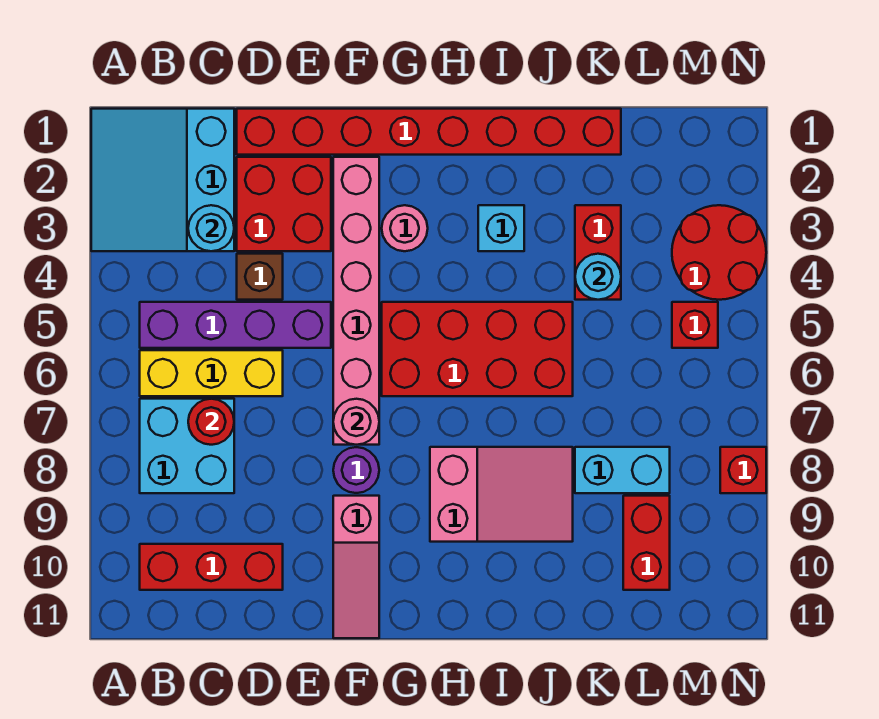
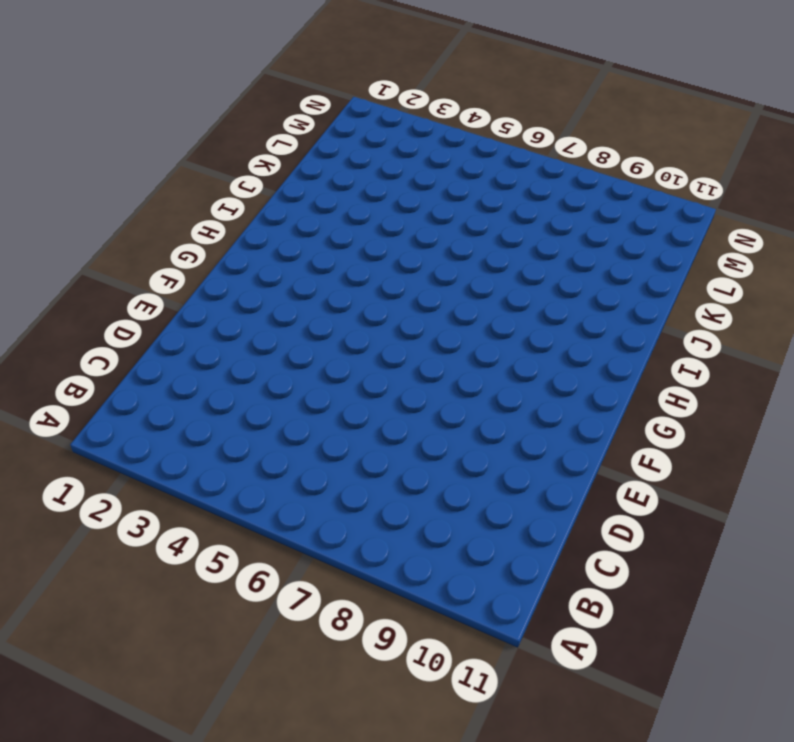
none -> cyan slope A1:C3 level 1 top C
none -> purple brick B5:E5 level 1
none -> yellow brick B6:D6 level 1

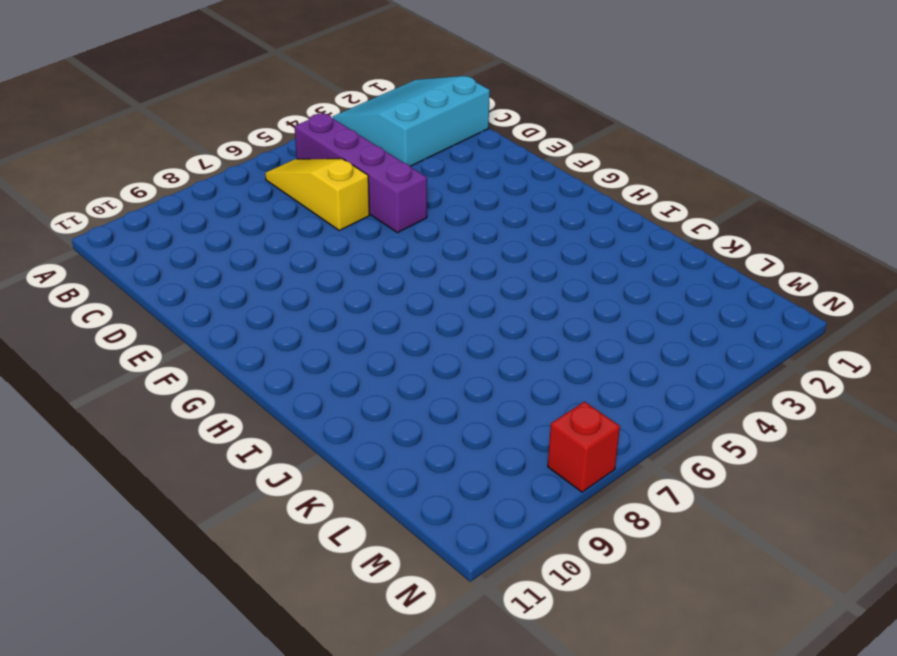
yellow slope B6:D6 level 1 top D -> yellow brick B6:D6 level 1
none -> cyan brick B7:C8 level 1
none -> red brick B10:D10 level 1
none -> red brick D1:K1 level 1

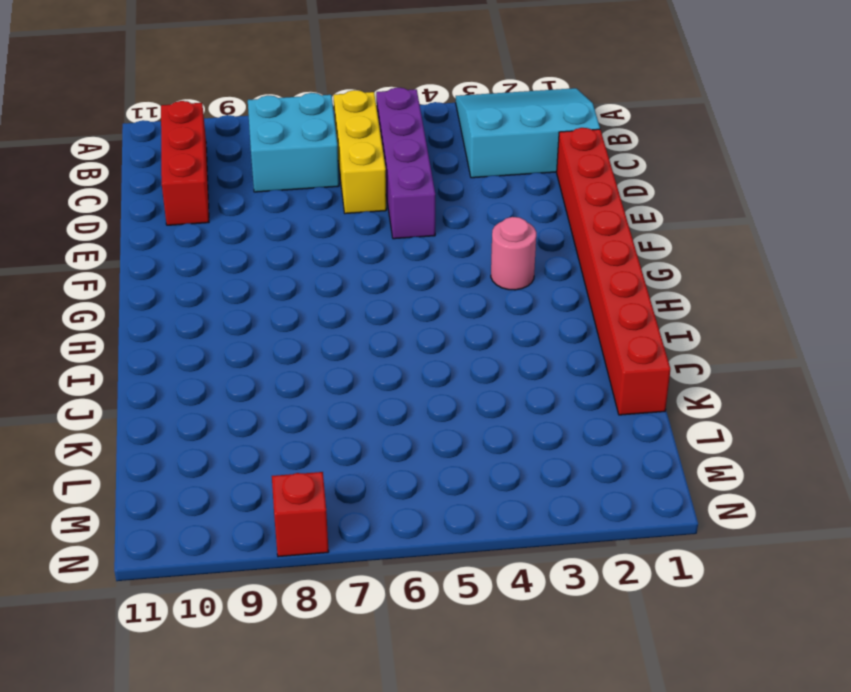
none -> red brick D2:E3 level 1
none -> brown brick D4 level 1
none -> pink brick F2:F7 level 1

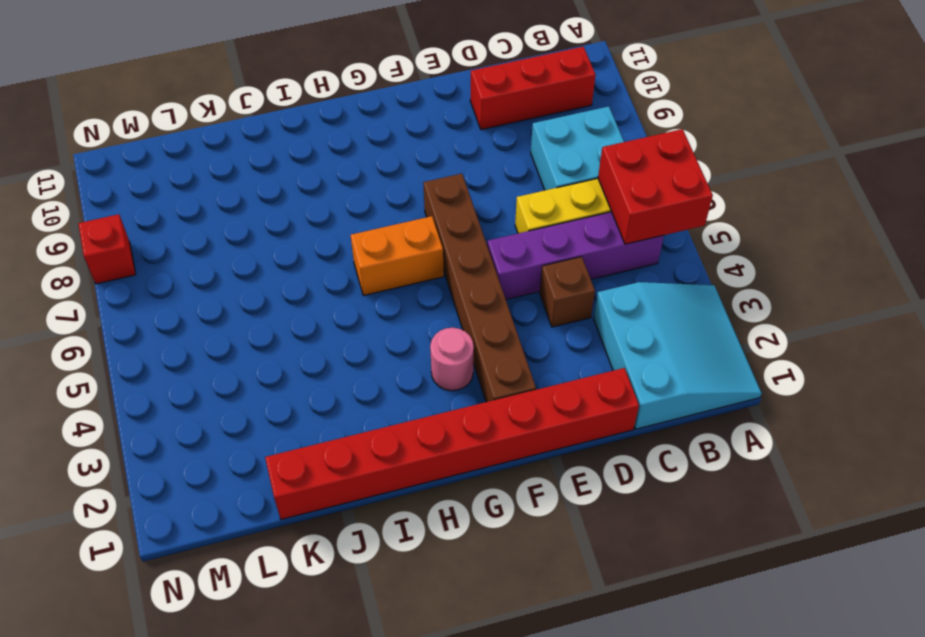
red brick A5:B6 level 2 -> red brick D2:E3 level 1
brown brick F2:F7 level 1 -> pink brick F2:F7 level 1
orange brick G6:H6 level 1 -> red brick G5:J6 level 1
none -> purple round brick F8 level 1
none -> pink slope F9:F11 level 1 top 9
none -> pink slope H8:J9 level 1 top H

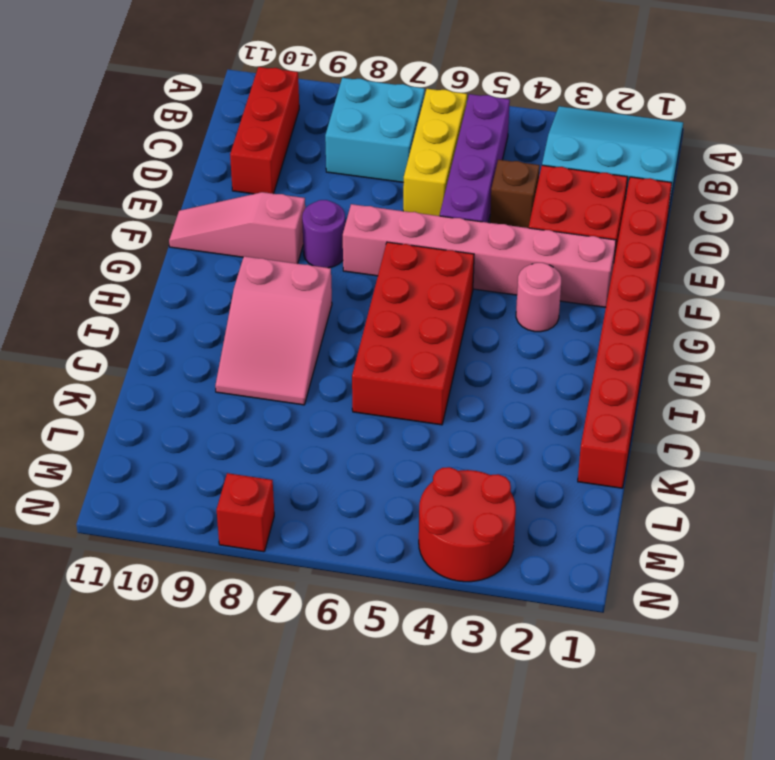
none -> cyan brick I3 level 1
none -> red brick K3:K4 level 1
none -> cyan brick K8:L8 level 1

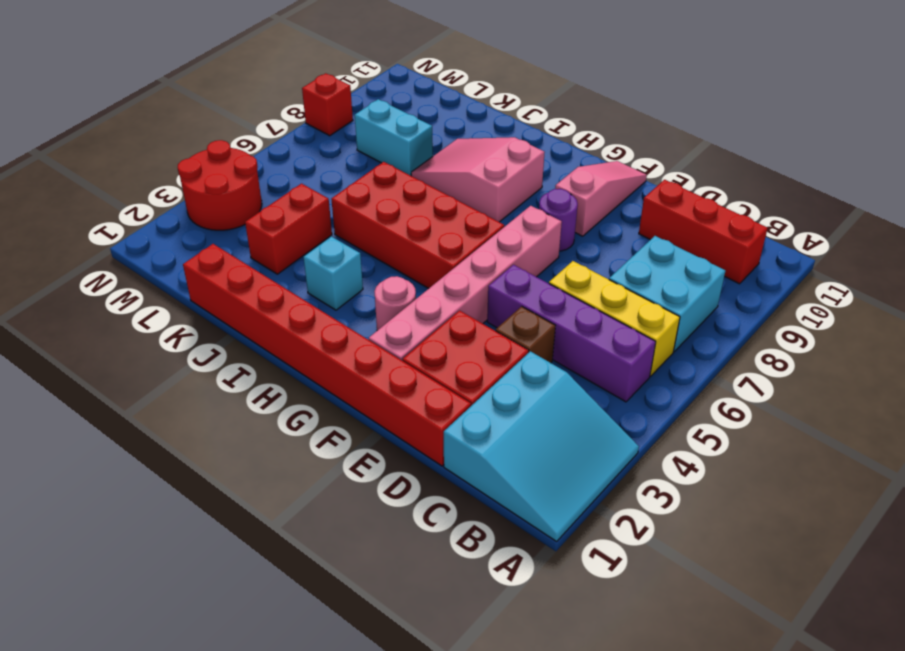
none -> red brick L9:L10 level 1
none -> red brick M5 level 1
none -> cyan round brick C3 level 2

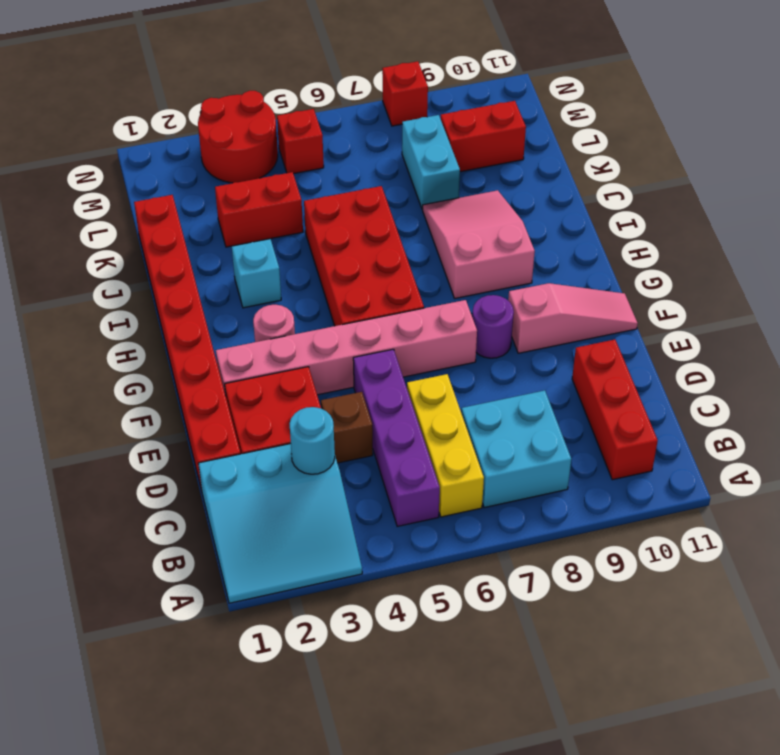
none -> red round brick C7 level 2
none -> pink round brick F7 level 2
none -> cyan round brick K4 level 2

